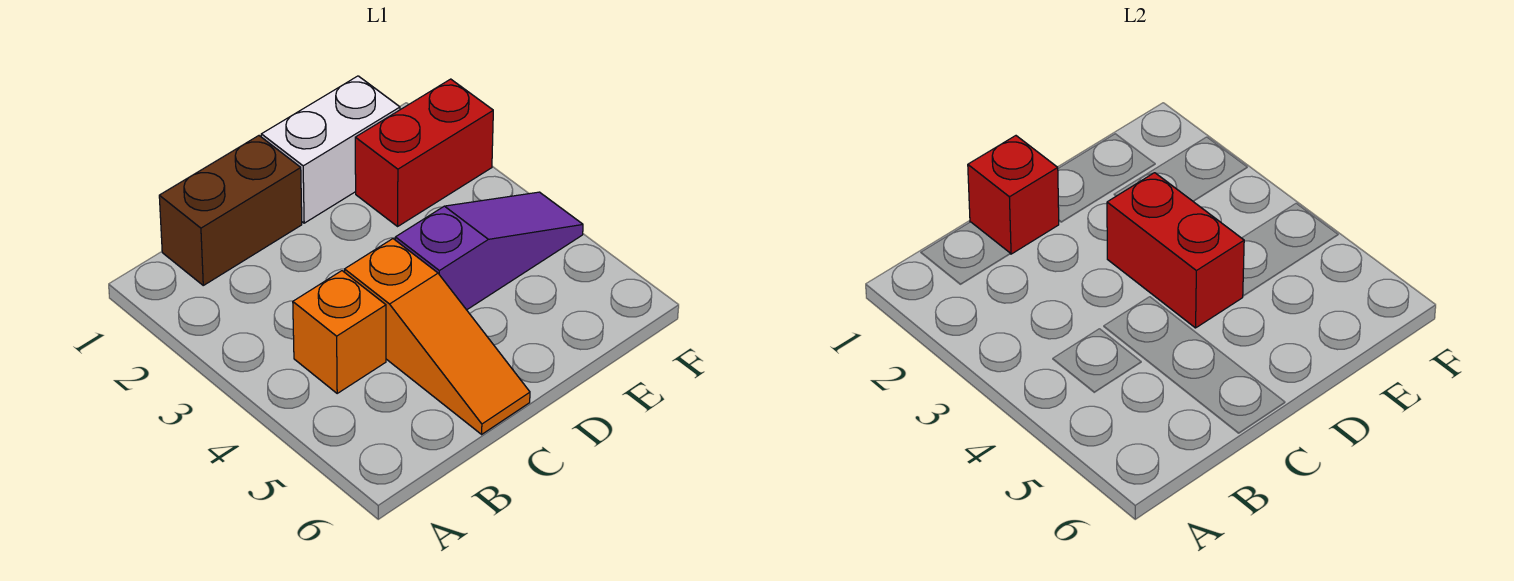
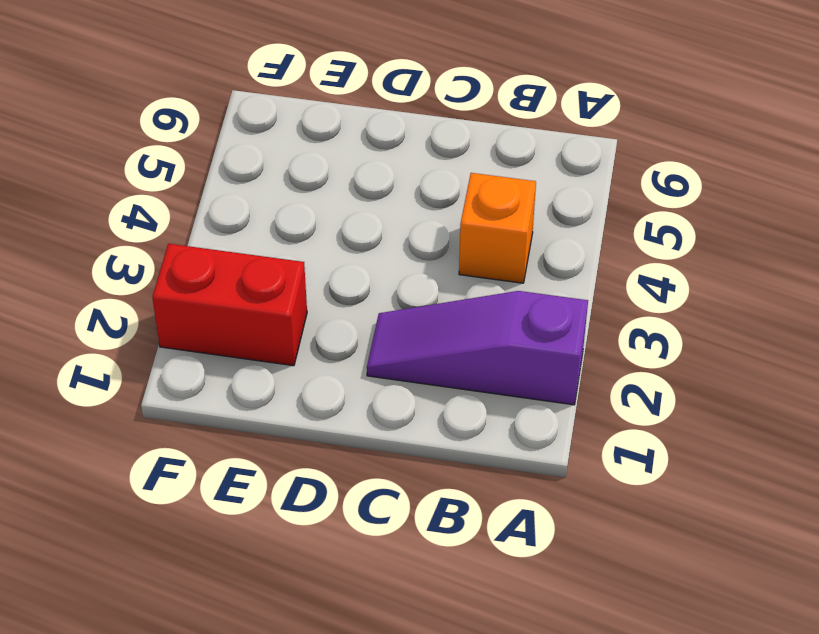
purple slope A2:C2 level 1 top A -> purple slope D4:F4 level 1 top D
none -> brown brick B1:C1 level 1
none -> orange slope C4:C6 level 1 top 4

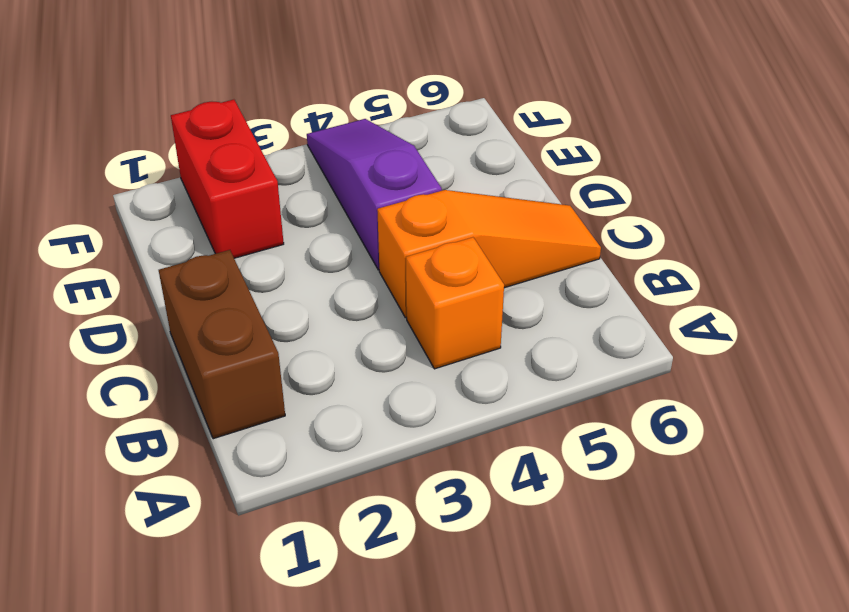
none -> white brick D1:E1 level 1
none -> red brick C1 level 2

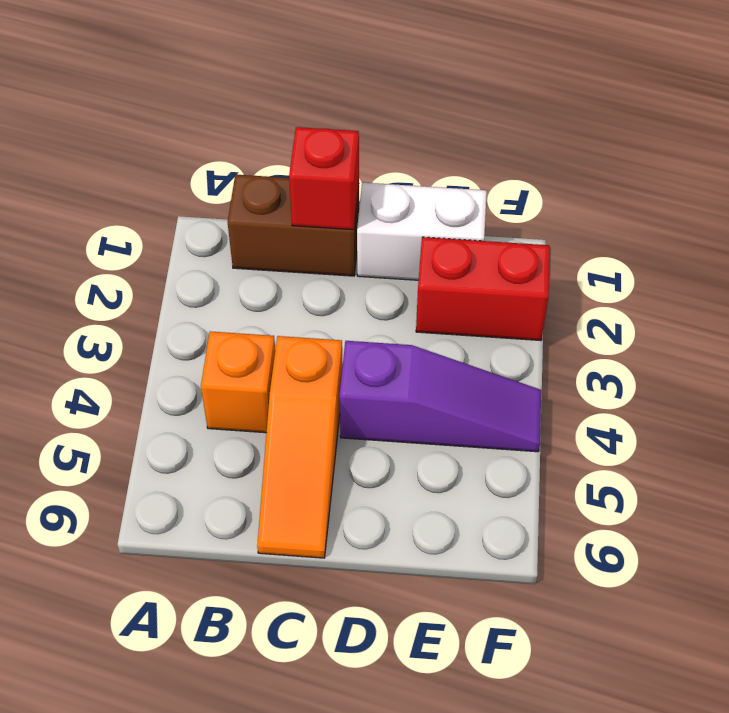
none -> red brick D3:D4 level 2

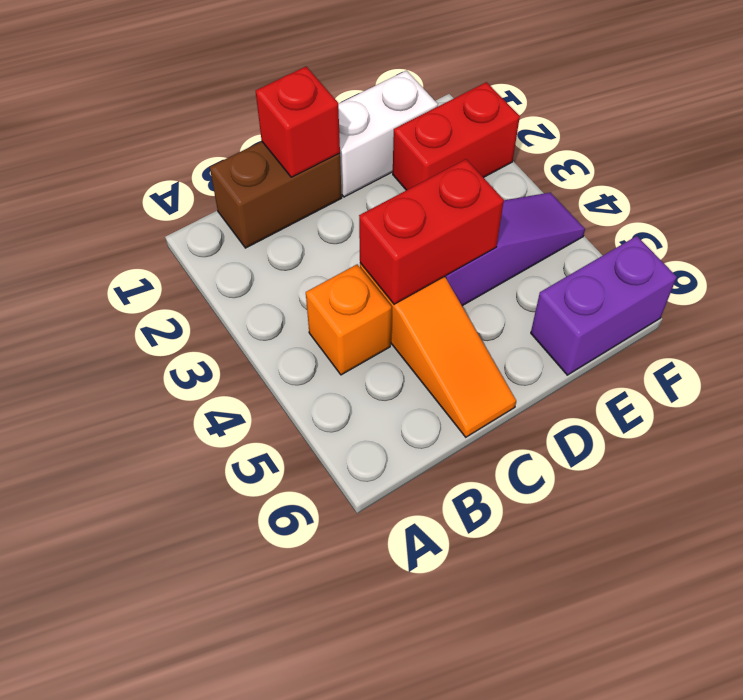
red brick C4:D4 level 2 -> red brick D3:D4 level 2
purple brick E6:F6 level 1 -> none

